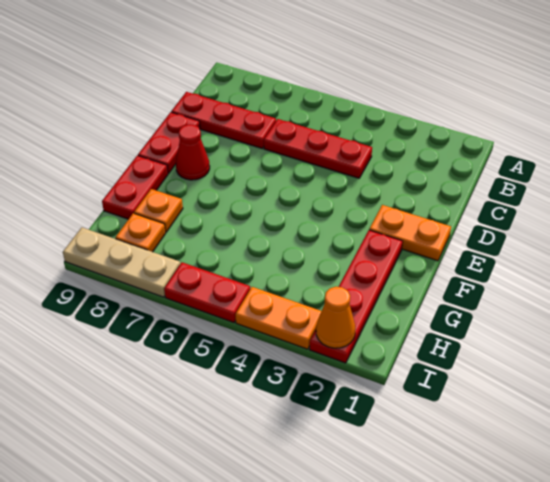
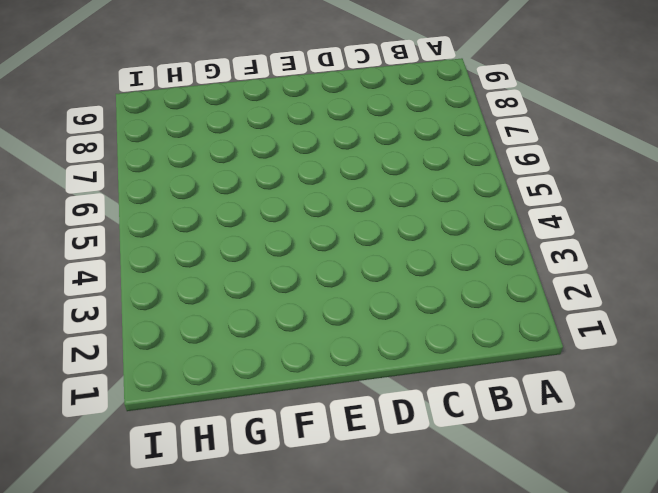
none -> red plate C4:C6 level 1
none -> red plate C7:C9 level 1
none -> red plate D9:E9 level 1

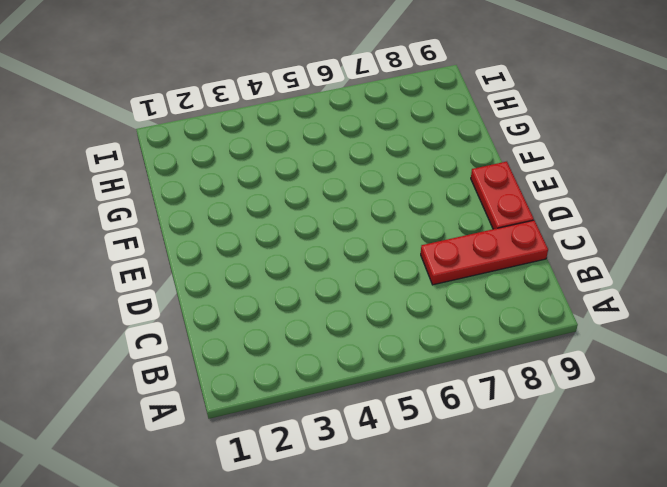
none -> red plate C4:C6 level 1
none -> orange plate E1:E2 level 1
none -> red cone E8 level 1

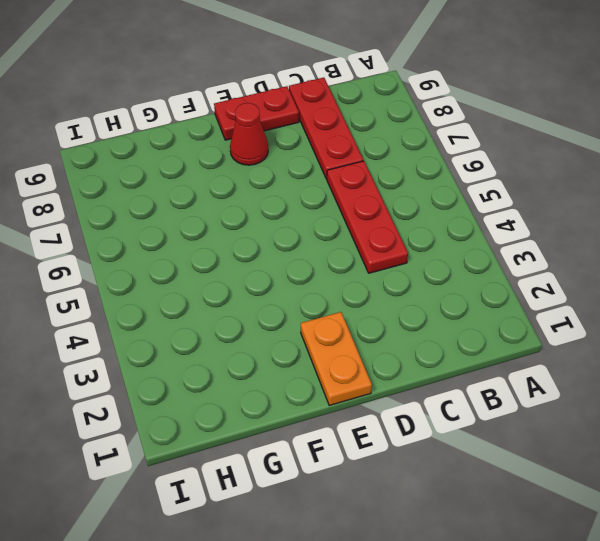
none -> red plate F2:I2 level 1
none -> red plate F9:G9 level 1
none -> orange plate G8 level 1

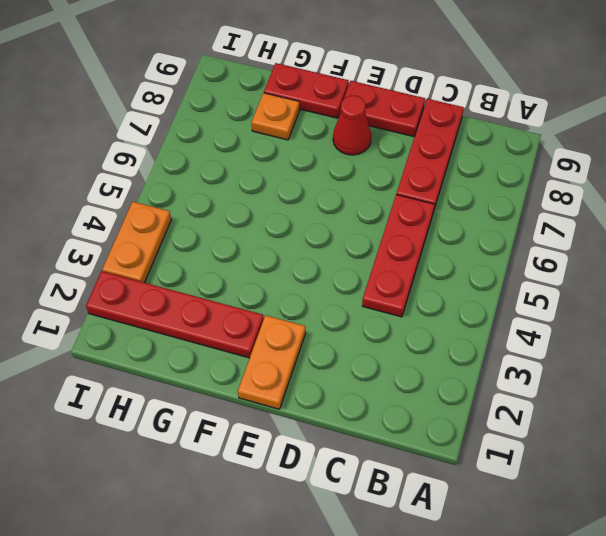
none -> orange plate H8 level 1
none -> red plate I5:I6 level 1
none -> tan plate I7:I9 level 1

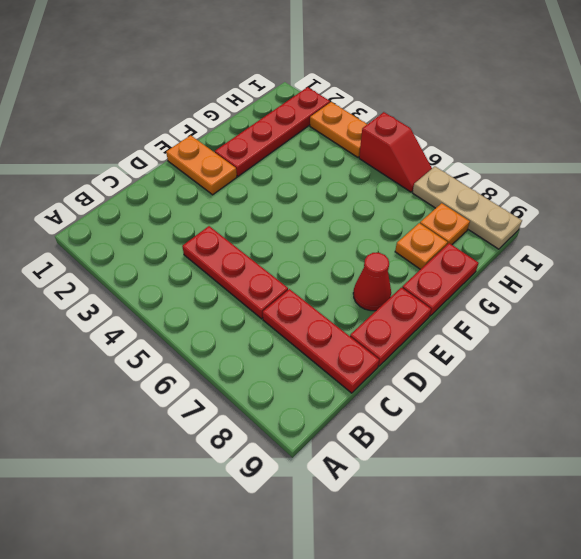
red slope I5:I6 level 1 top 5 -> red plate I5:I6 level 1
none -> orange cone I2 level 2

